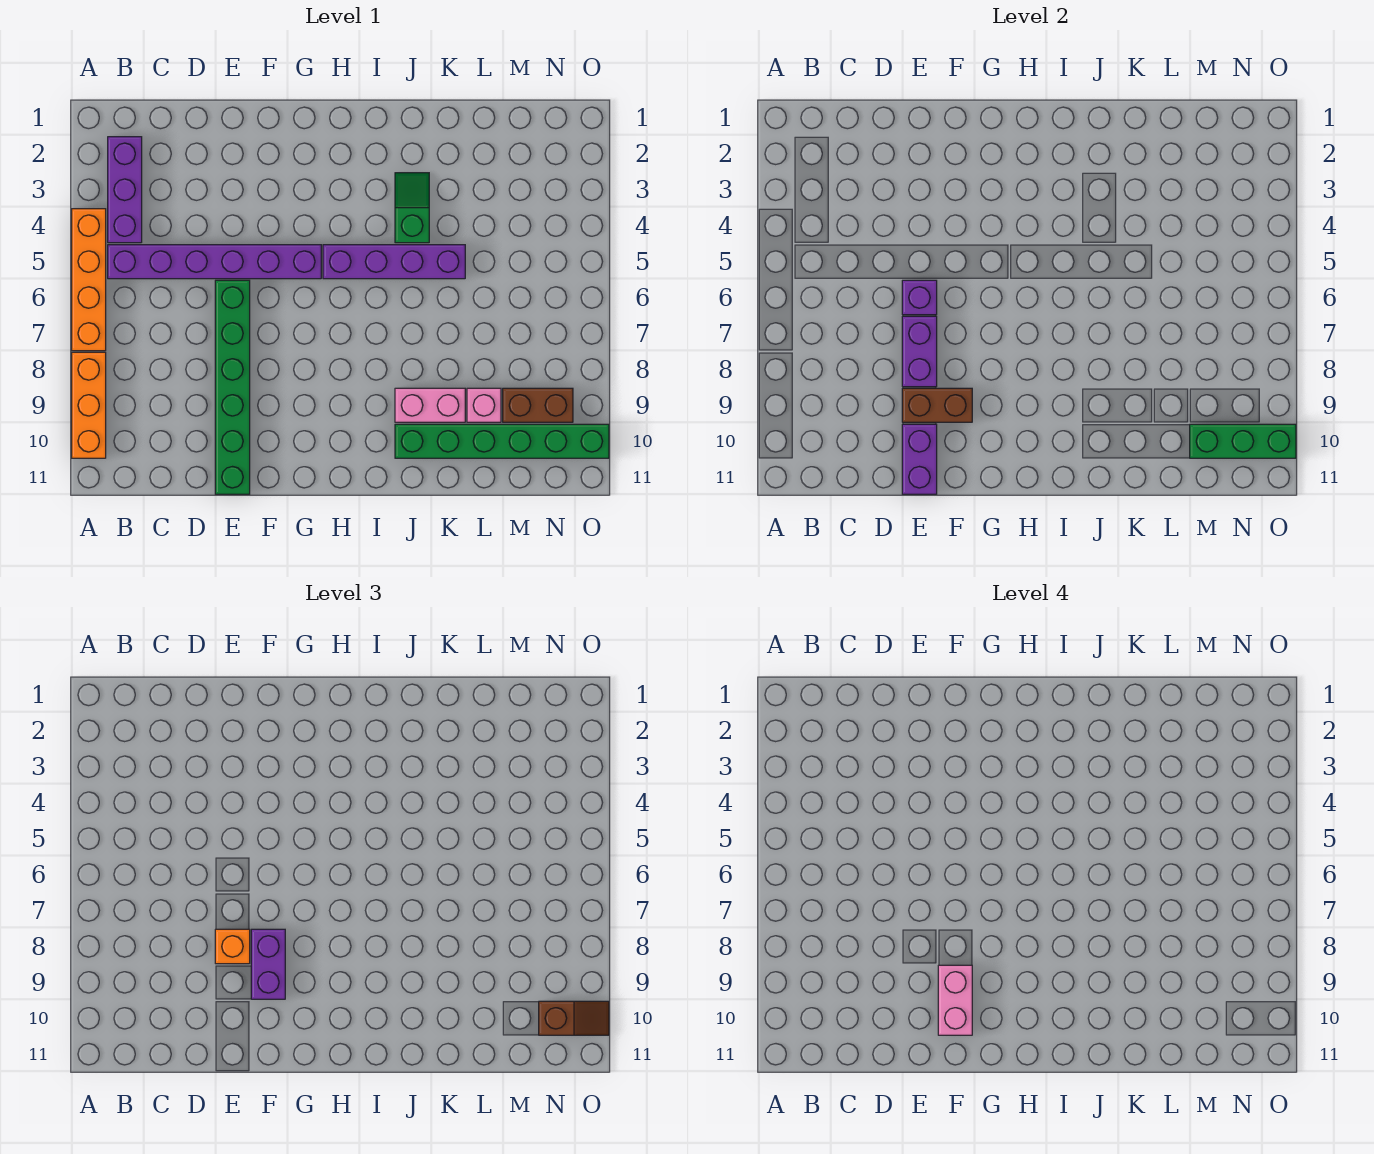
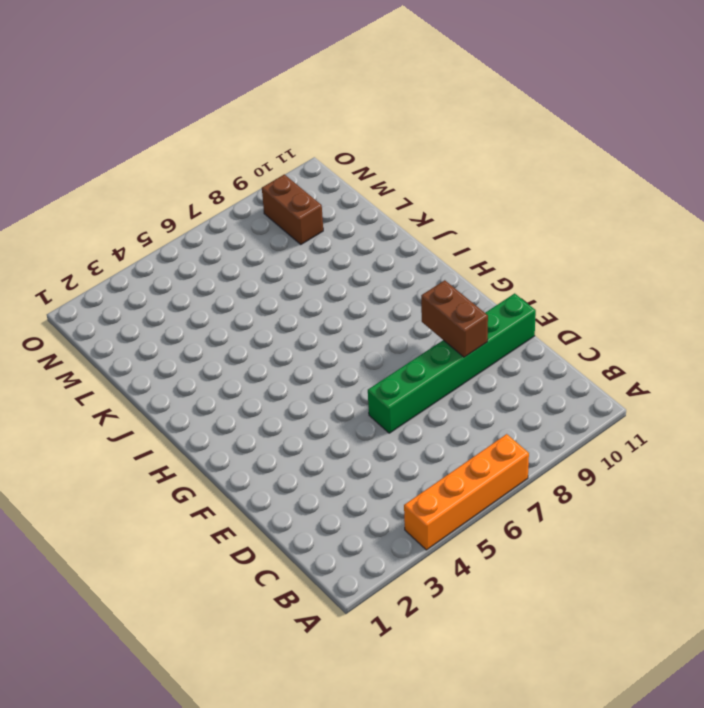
none -> orange brick A8:A10 level 1
none -> purple brick B2:B4 level 1
none -> purple brick B5:G5 level 1

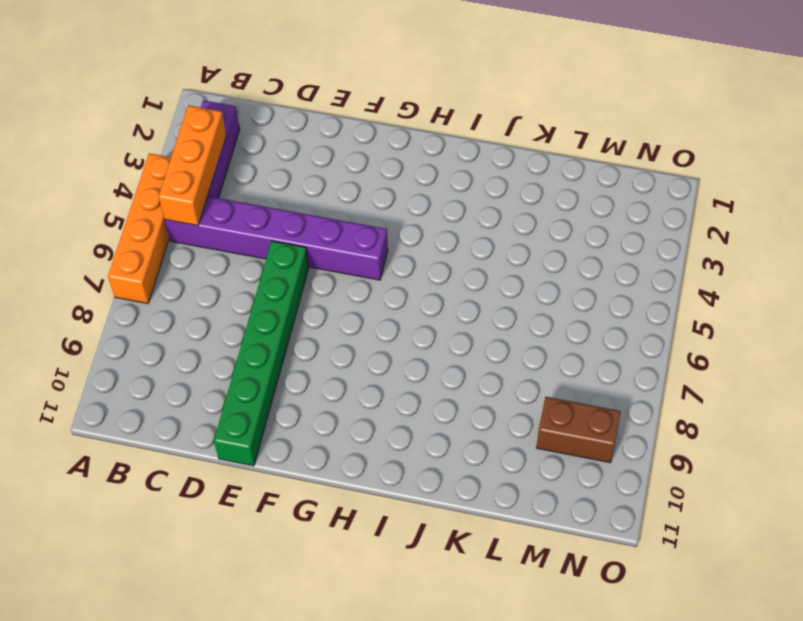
orange brick B3:B5 level 2 -> orange brick A8:A10 level 1
none -> purple brick H5:K5 level 1
none -> green slope J3:J4 level 1 top 4
none -> pink brick J9:K9 level 1

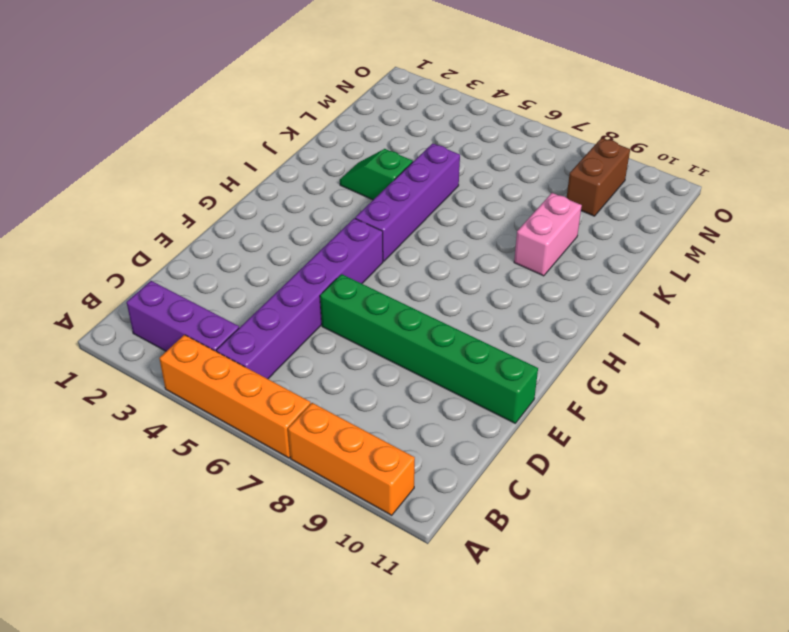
none -> green brick J10:O10 level 1
none -> pink brick L9 level 1
none -> purple brick E6 level 2

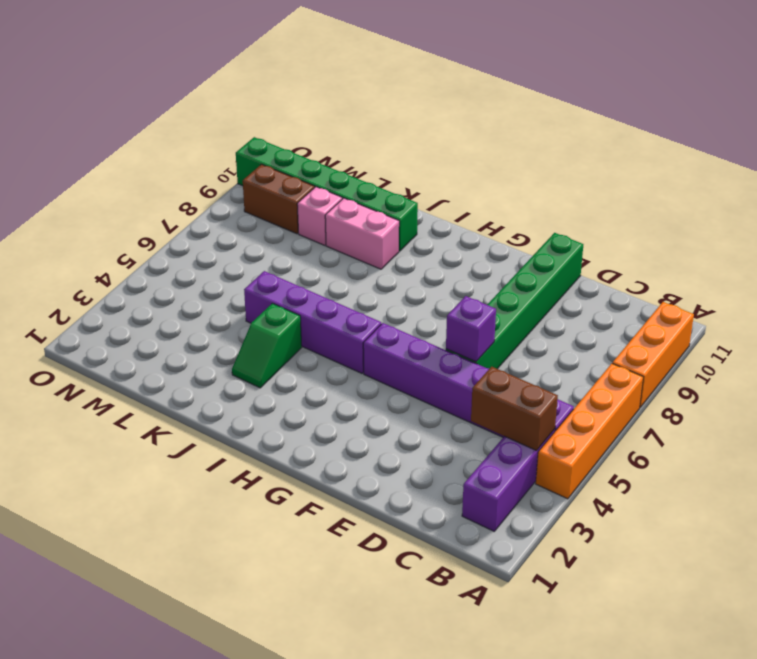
brown brick B4:C4 level 2 -> brown brick E9:F9 level 2
none -> purple brick E7:E8 level 2
none -> purple brick E10:E11 level 2
none -> green brick M10:O10 level 2

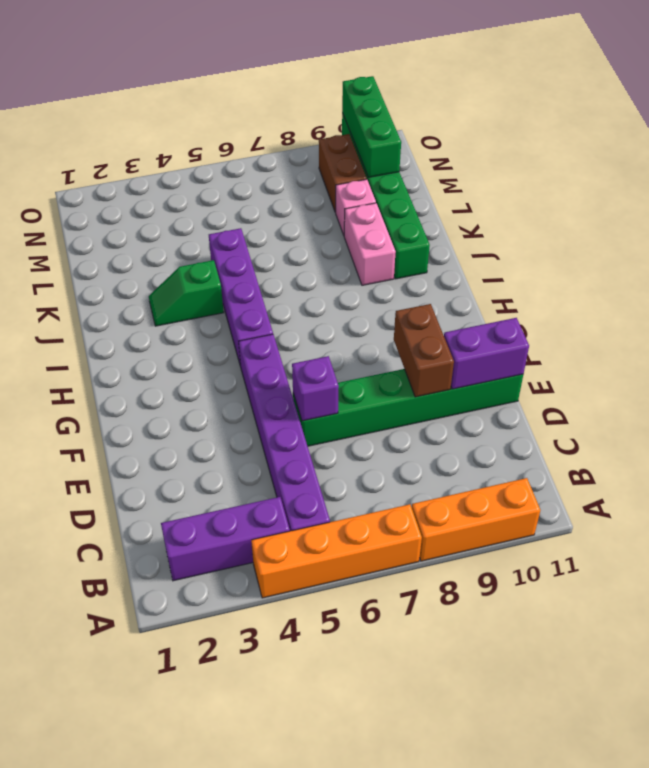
none -> purple brick E7:E8 level 2
none -> orange brick E8 level 3
none -> purple brick F8:F9 level 3

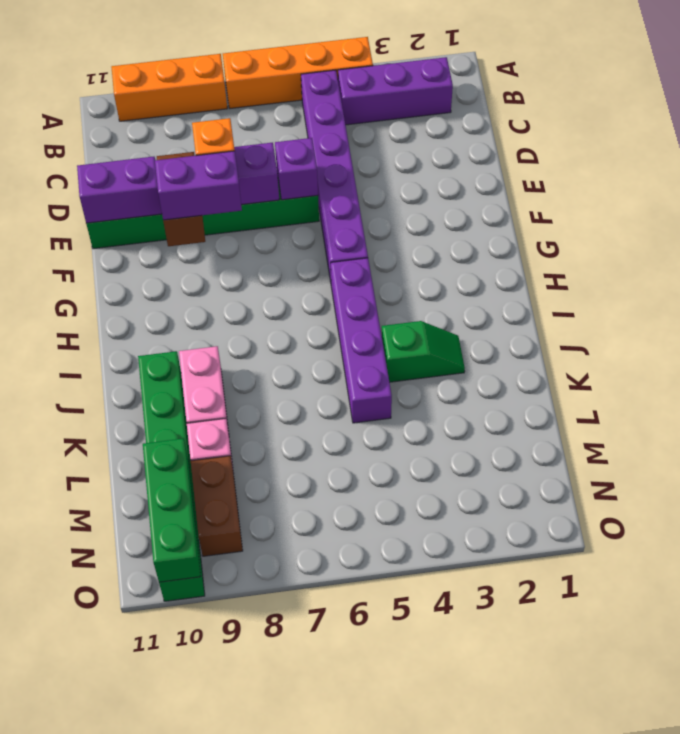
none -> brown slope N10:O10 level 3 top N
none -> pink brick F9:F10 level 4

